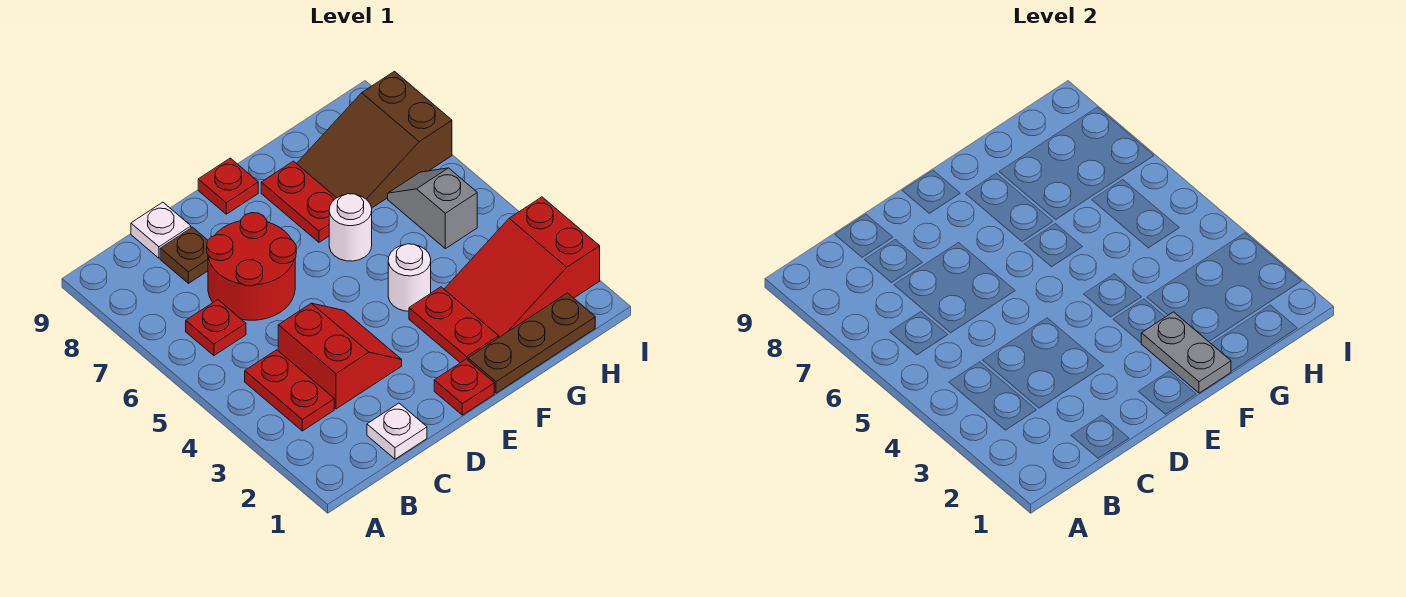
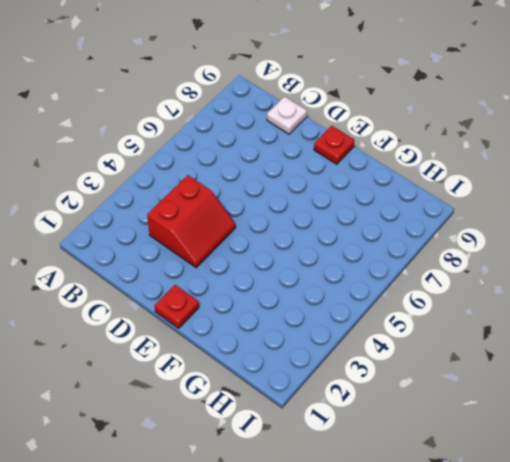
none -> red plate B3:B4 level 1
none -> red plate B6 level 1
none -> white plate C1 level 1

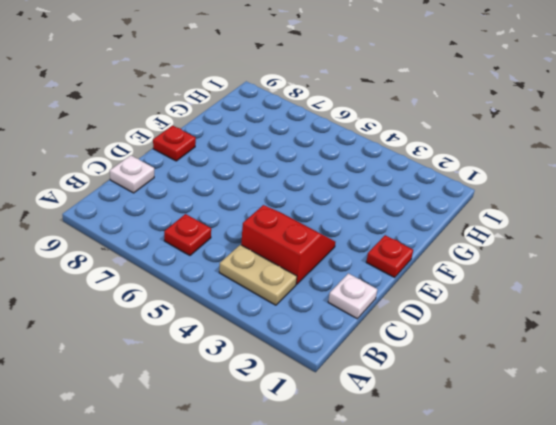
tan plate B3:B4 level 1 -> red plate B3:B4 level 1
none -> red round brick C6:D7 level 1
none -> brown plate C8 level 1
none -> brown plate F1:H1 level 1

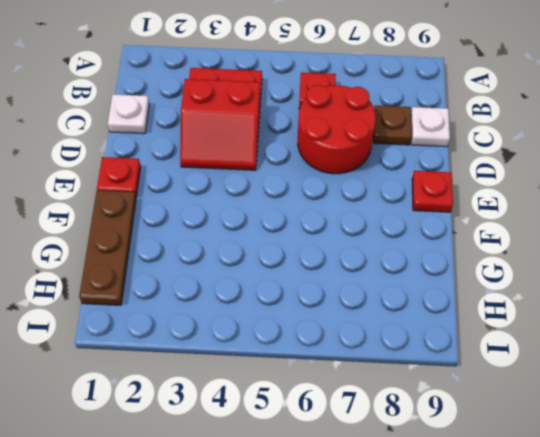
none -> red plate F2:F3 level 1
none -> white round brick F4 level 1
none -> white round brick F6 level 1

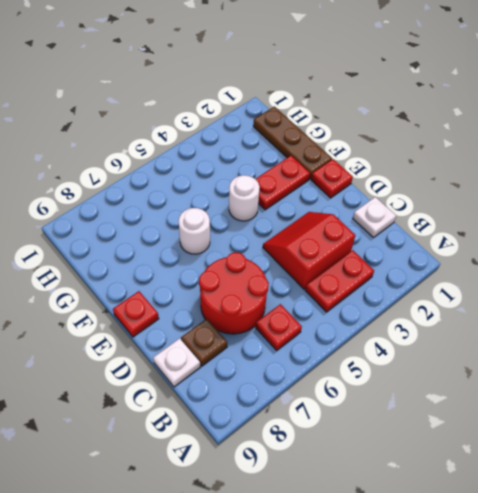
none -> red plate F7:F8 level 1
none -> red slope G2:I3 level 1 top I
none -> brown slope G7:I8 level 1 top I

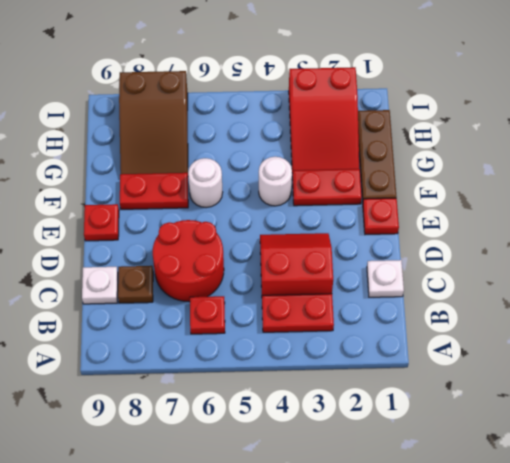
none -> grey slope H5:H6 level 1 top 5
none -> grey plate F1:F2 level 2

